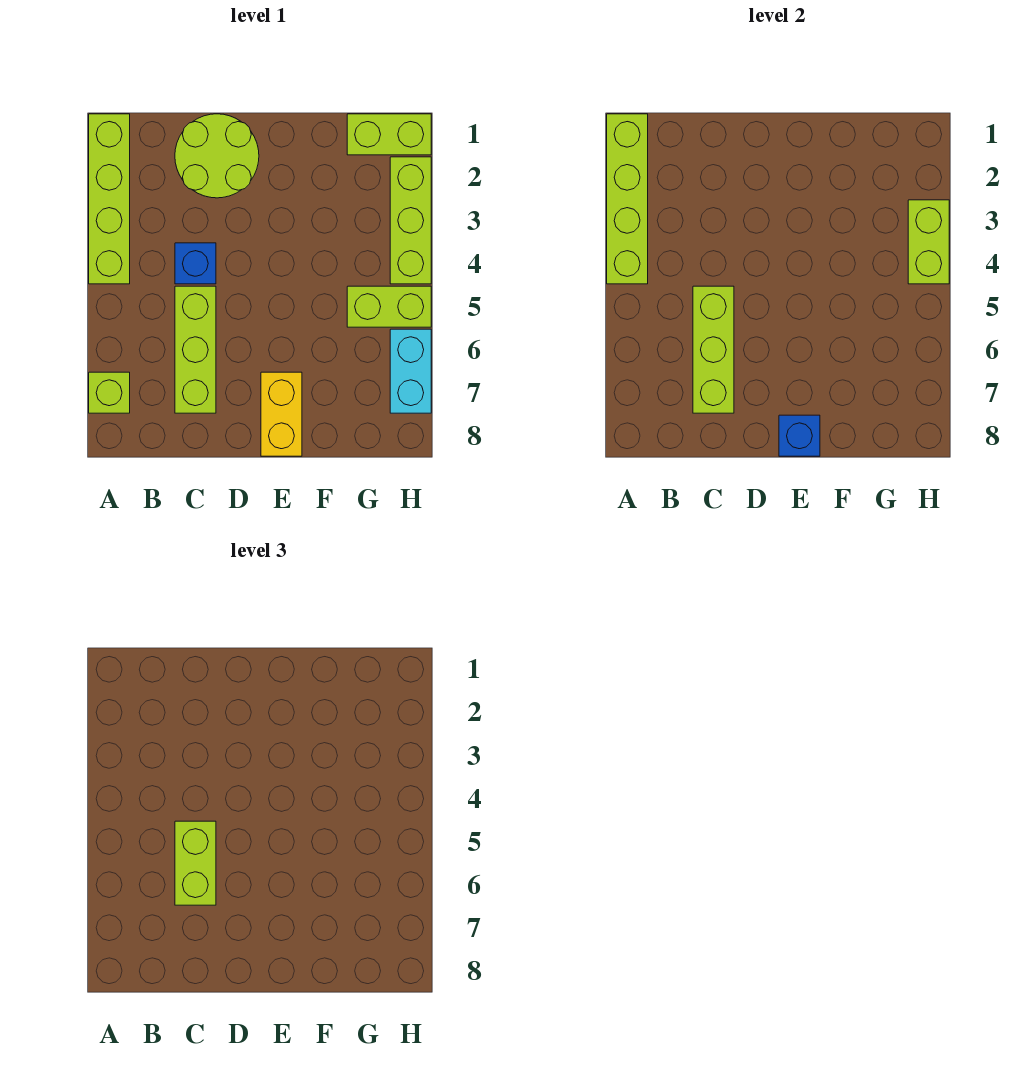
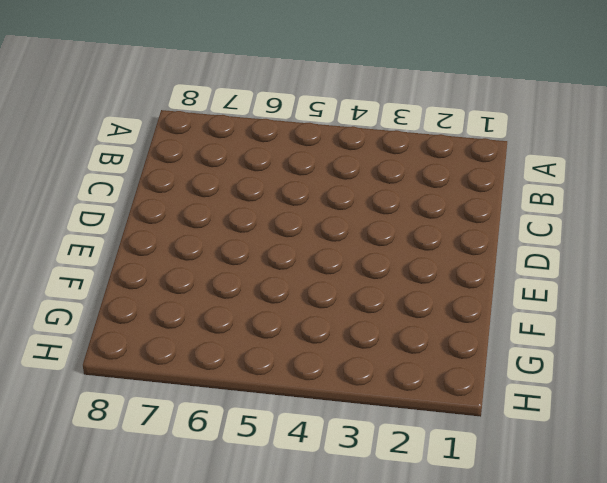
none -> lime brick A1:A4 level 1
none -> lime brick A7 level 1
none -> lime round brick C1:D2 level 1

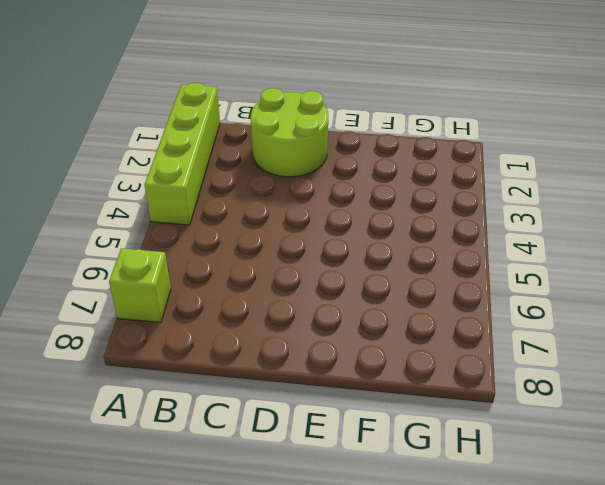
none -> blue brick C4 level 1
none -> lime brick C5:C7 level 1
none -> yellow brick E7:E8 level 1

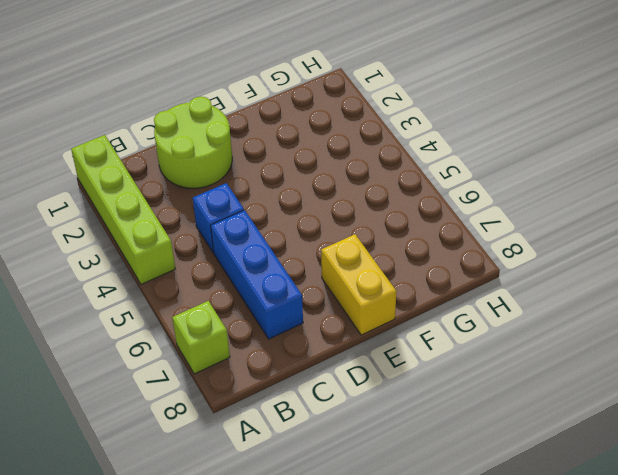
blue brick C5:C7 level 1 -> lime brick C5:C7 level 1
none -> lime brick G1:H1 level 1
none -> lime brick G5:H5 level 1
none -> lime brick H2:H4 level 1

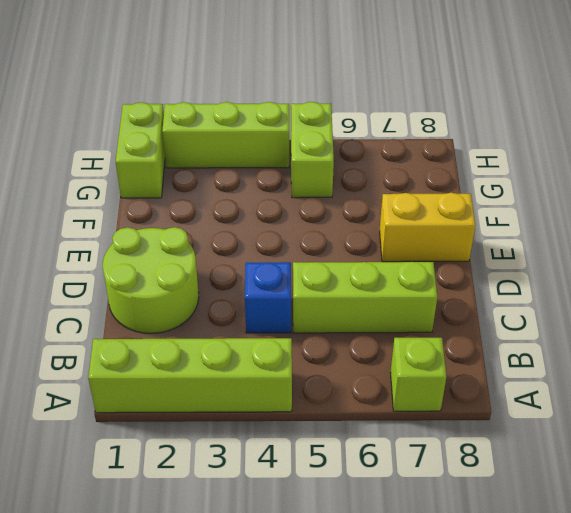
none -> cyan brick H6:H7 level 1
none -> lime brick A1:A4 level 2
none -> lime brick C5:C7 level 2

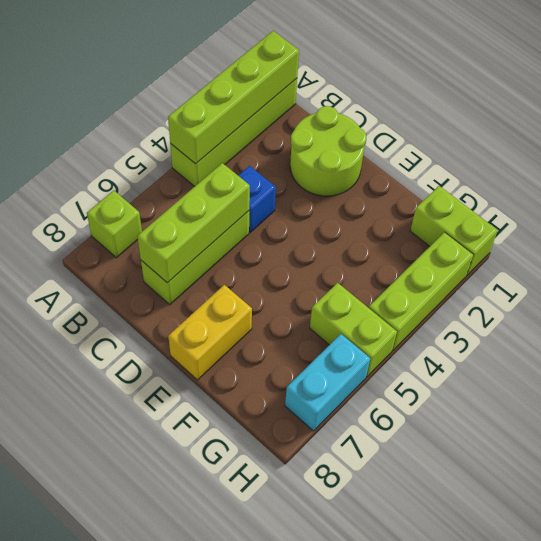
none -> blue brick E8 level 2
none -> lime brick H3:H4 level 2
none -> lime brick C5:C6 level 3

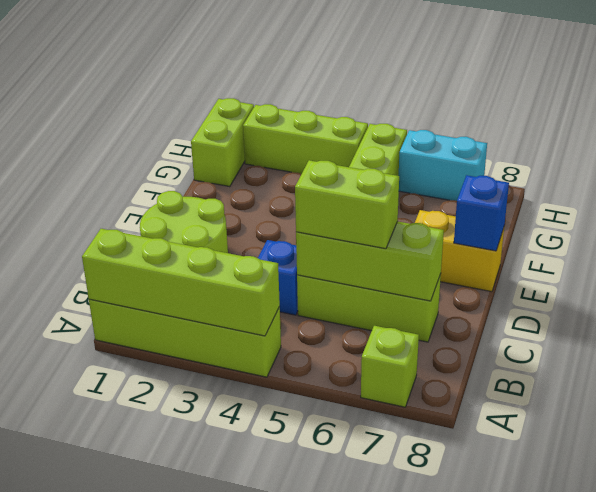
none -> lime brick H3:H4 level 2

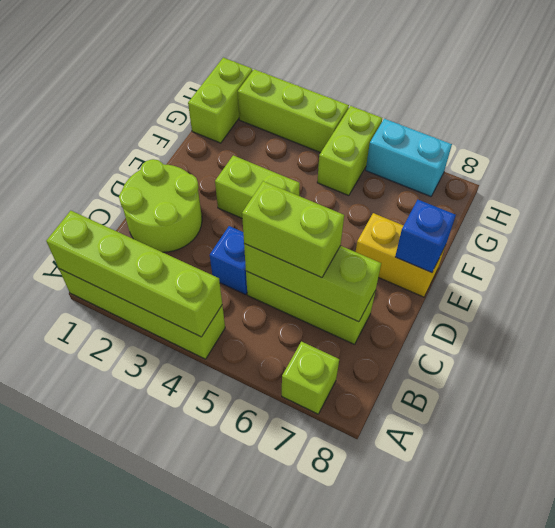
lime brick E3:E4 level 1 -> lime brick H3:H4 level 2

